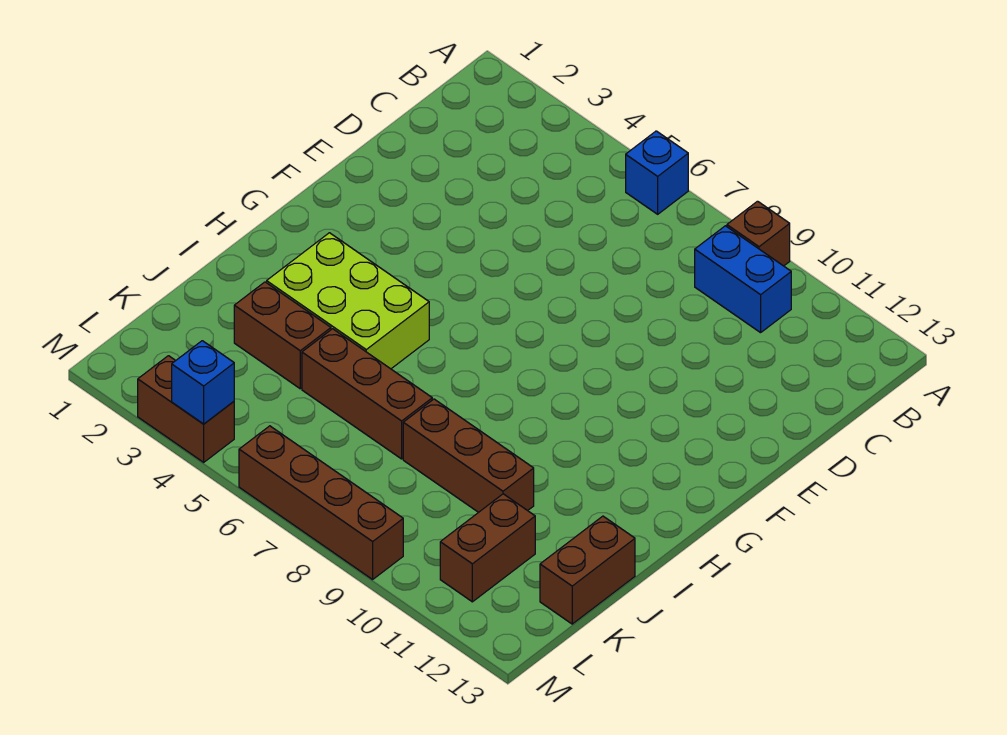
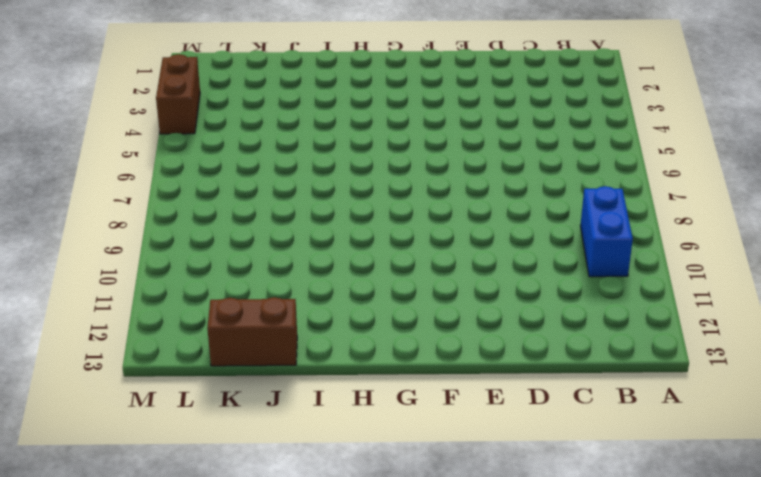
none -> blue brick A6 level 1
none -> brown brick A9 level 1
none -> lime brick H3:I5 level 1

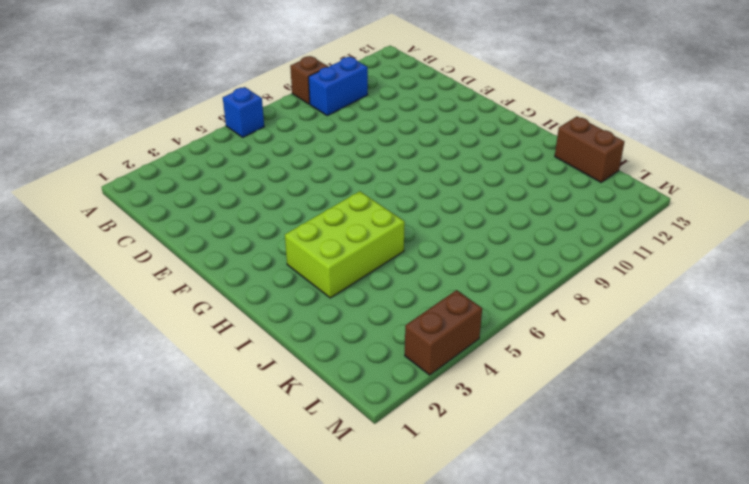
none -> brown brick J3:J4 level 1
none -> brown brick J5:J7 level 1
none -> brown brick J8:J10 level 1

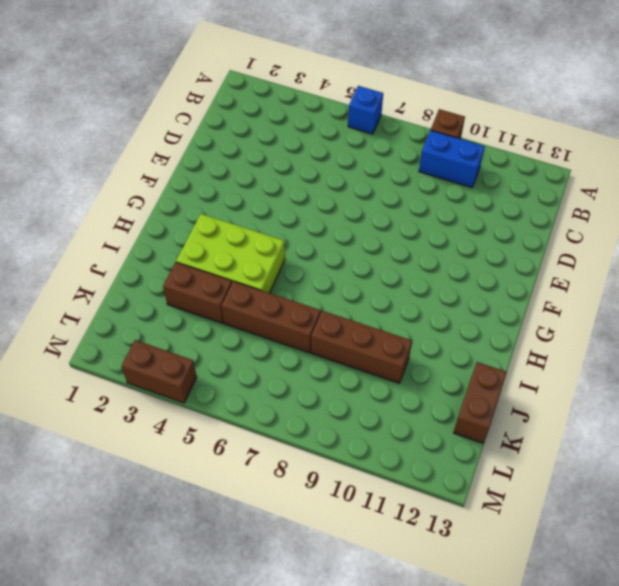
none -> brown brick K11:L11 level 1
none -> brown brick M6:M9 level 1
none -> blue brick M4 level 2

